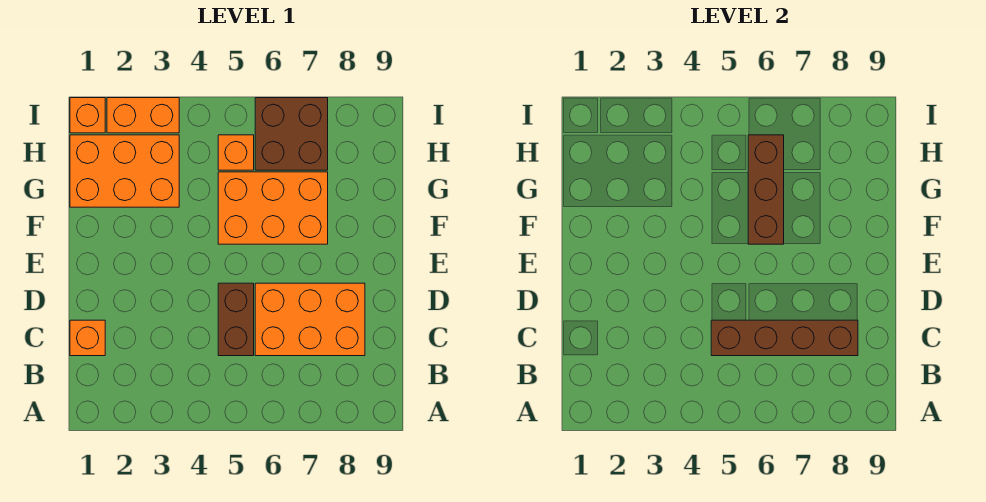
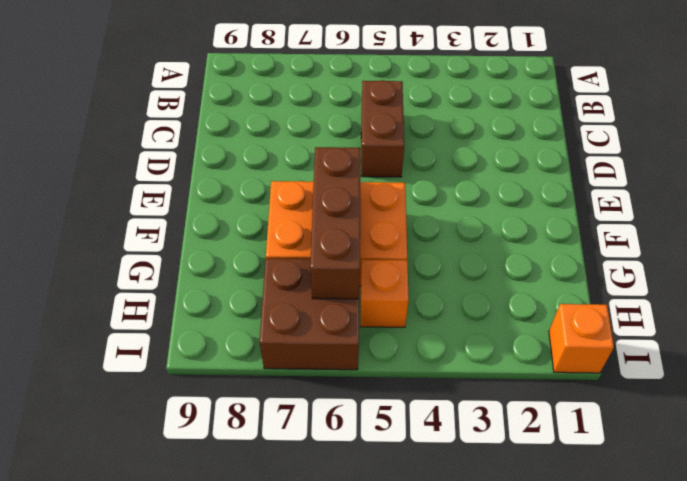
none -> orange brick C1 level 1
none -> orange brick C6:D8 level 1

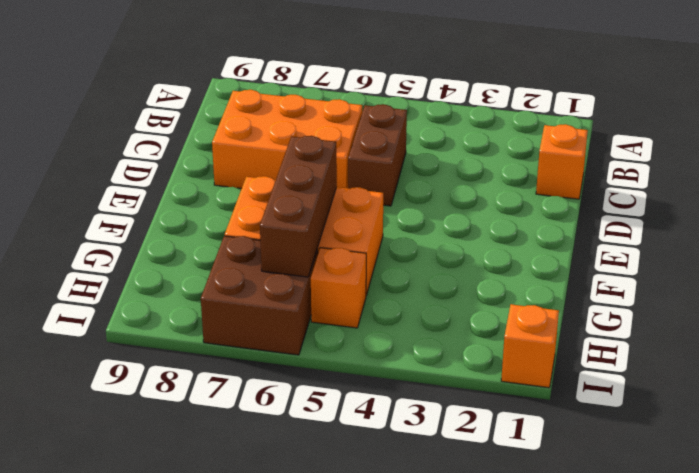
none -> orange brick G1:H3 level 1
none -> orange brick I2:I3 level 1

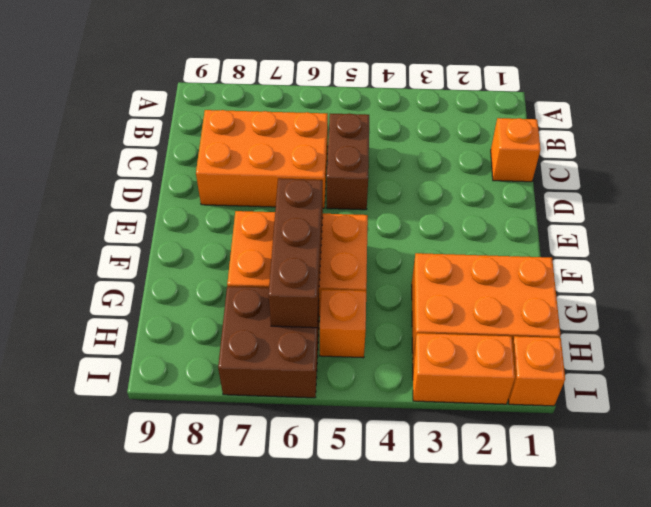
none -> brown brick C5:C8 level 2

